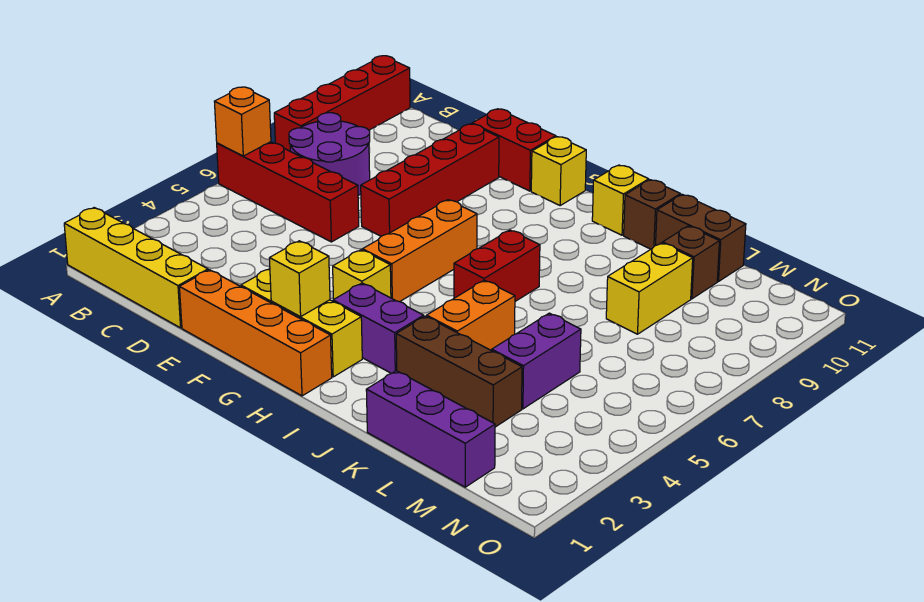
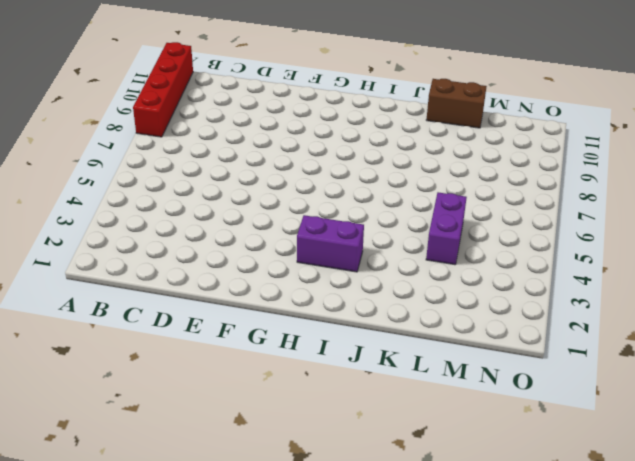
none -> yellow brick A1:D1 level 1
none -> red brick A6:D6 level 1
none -> purple round brick B7:C8 level 1

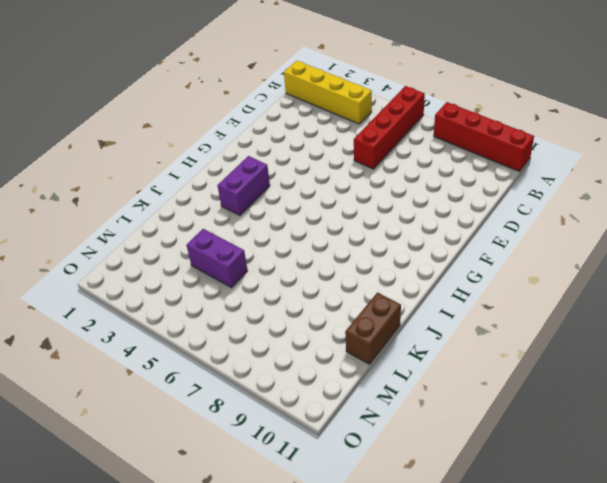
yellow brick B1:B4 level 1 -> yellow brick A1:D1 level 1
none -> purple round brick B7:C8 level 1
none -> orange brick E1:H1 level 1
none -> red brick E7:E10 level 1

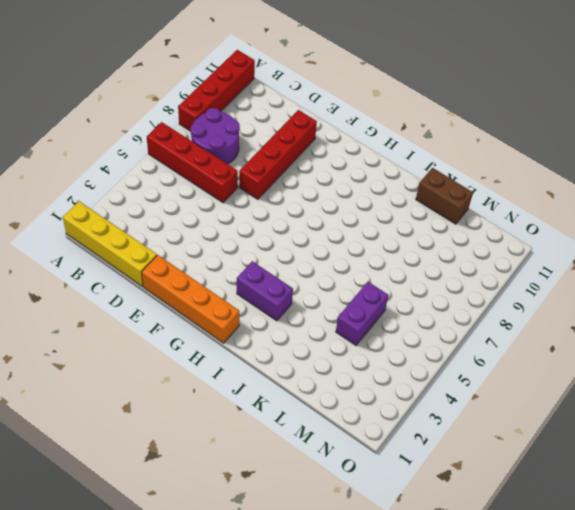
none -> red brick E11:F11 level 1
none -> yellow brick F2:H2 level 1
none -> yellow brick G4 level 1

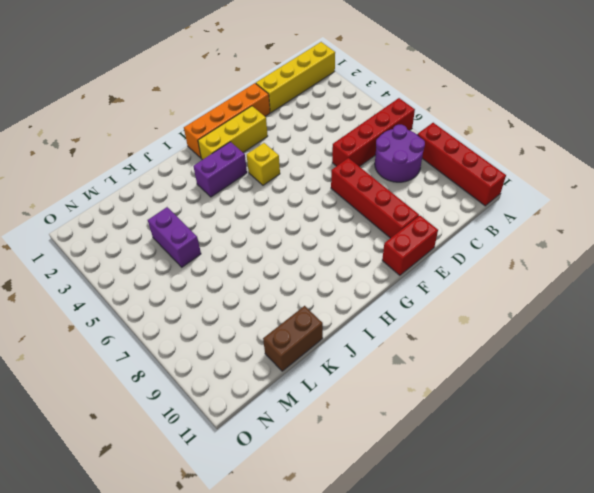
none -> orange brick G5:G7 level 1
none -> yellow brick G11 level 1
none -> red brick I6:I7 level 1

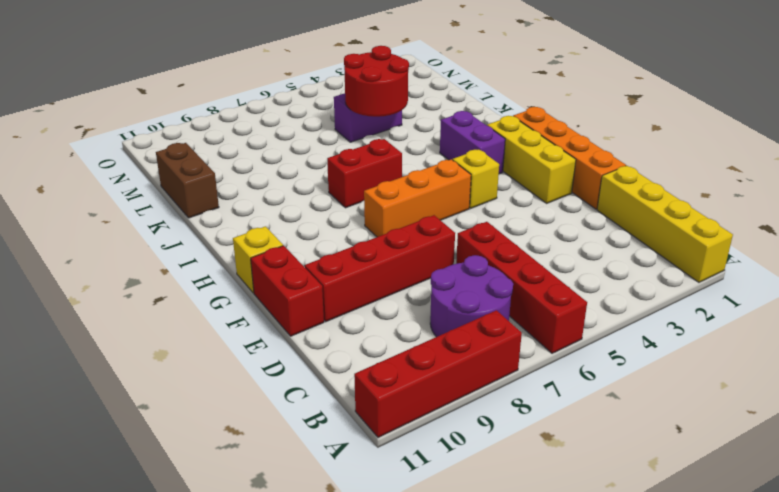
red round brick K4:L5 level 2 -> none
none -> yellow brick I11 level 1
none -> brown brick J3:L3 level 1
none -> orange brick J4:J5 level 1

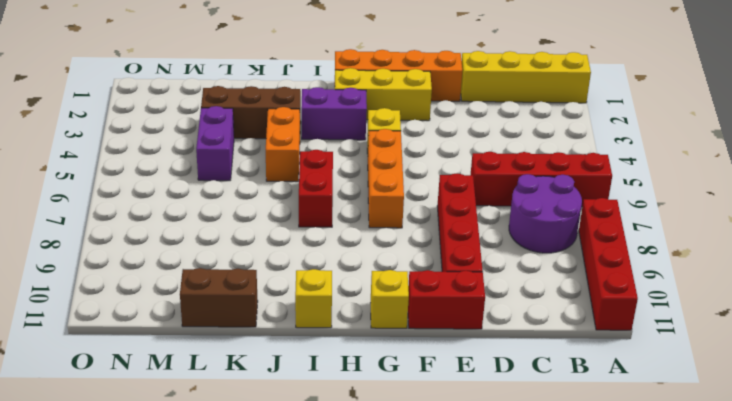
none -> brown brick J11 level 1
none -> purple brick K1:M1 level 1
none -> yellow brick L8:L9 level 1

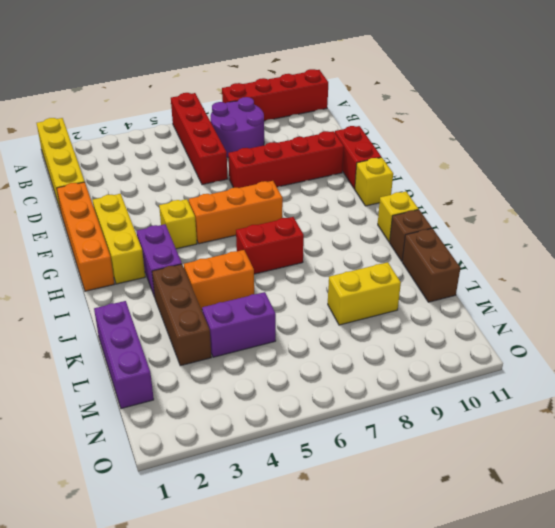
none -> brown brick L10 level 1
none -> orange brick A6 level 2
none -> yellow brick G2 level 2

